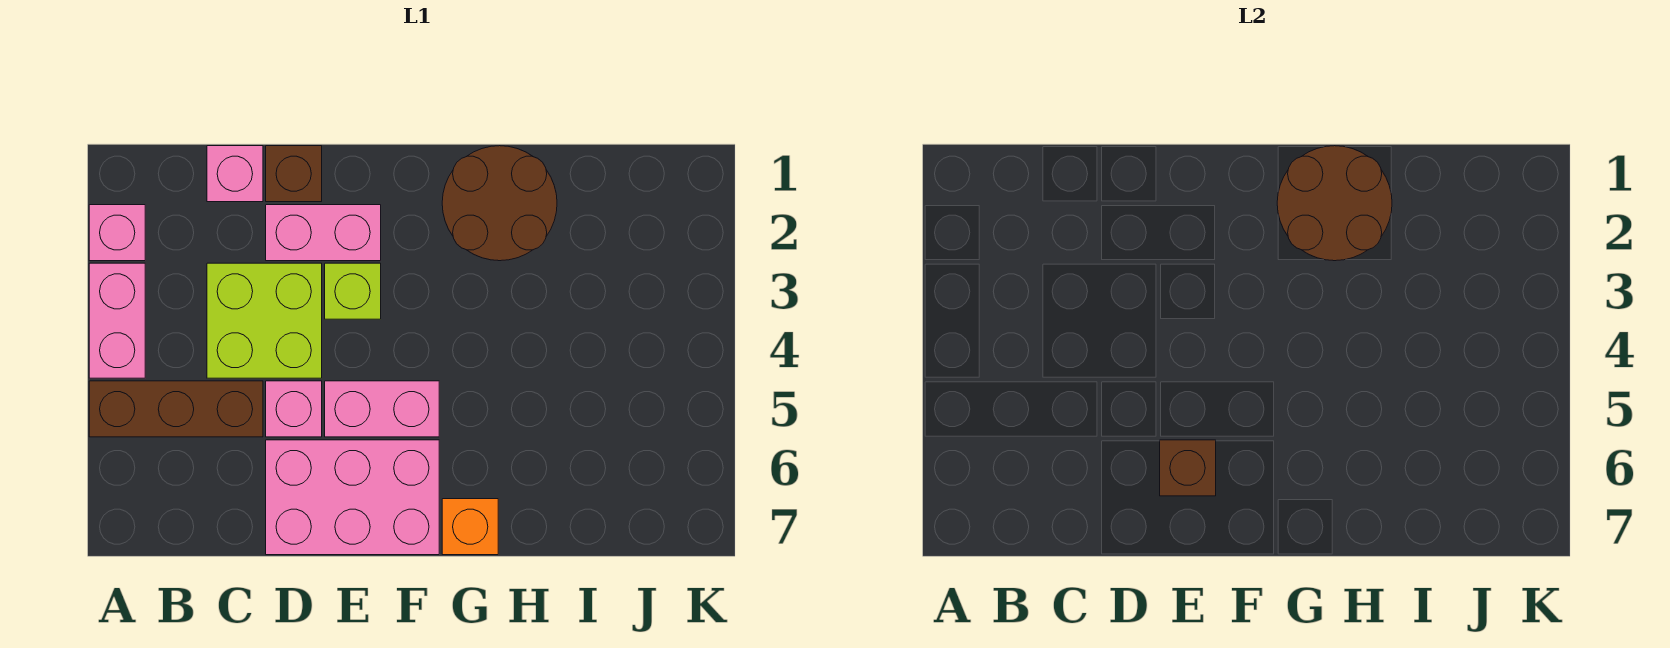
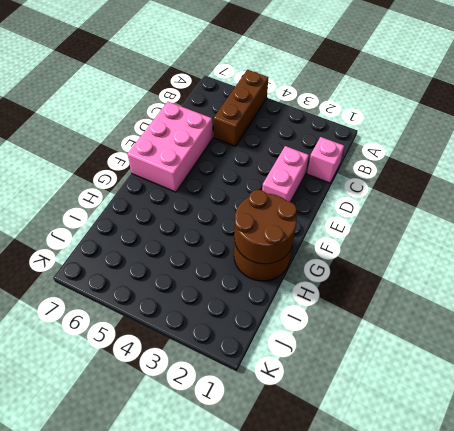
none -> pink brick A2 level 1
none -> pink brick A3:A4 level 1
none -> lime brick C3:D4 level 1

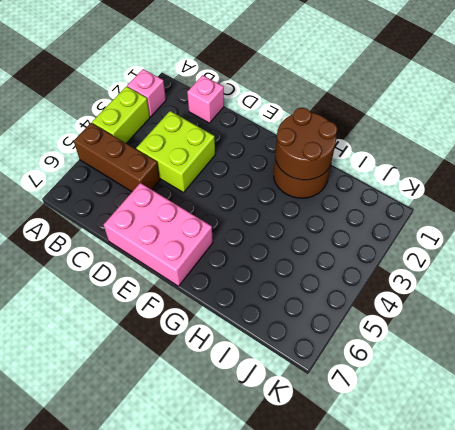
lime brick A3:A4 level 1 -> pink brick A3:A4 level 1
none -> brown brick D1 level 1
none -> pink brick D2:E2 level 1
none -> pink brick D5 level 1

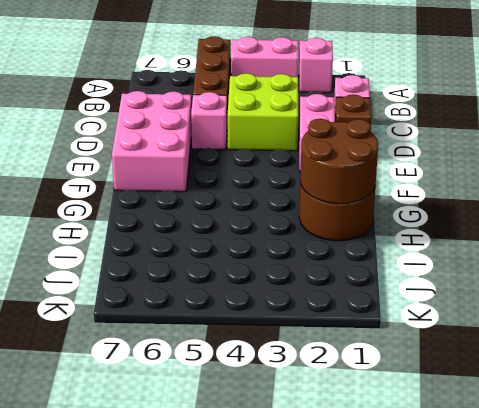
none -> lime brick E3 level 1
none -> pink brick E5:F5 level 1
none -> orange brick G7 level 1

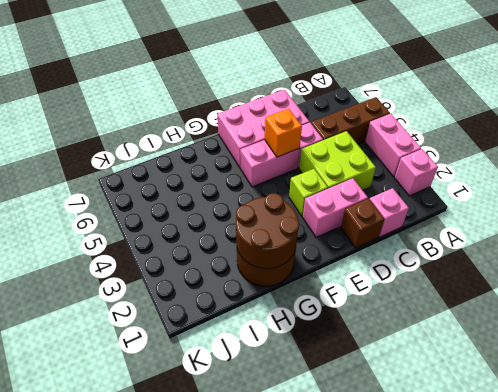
orange brick E5 level 2 -> orange brick G7 level 1
none -> brown brick E6 level 2

